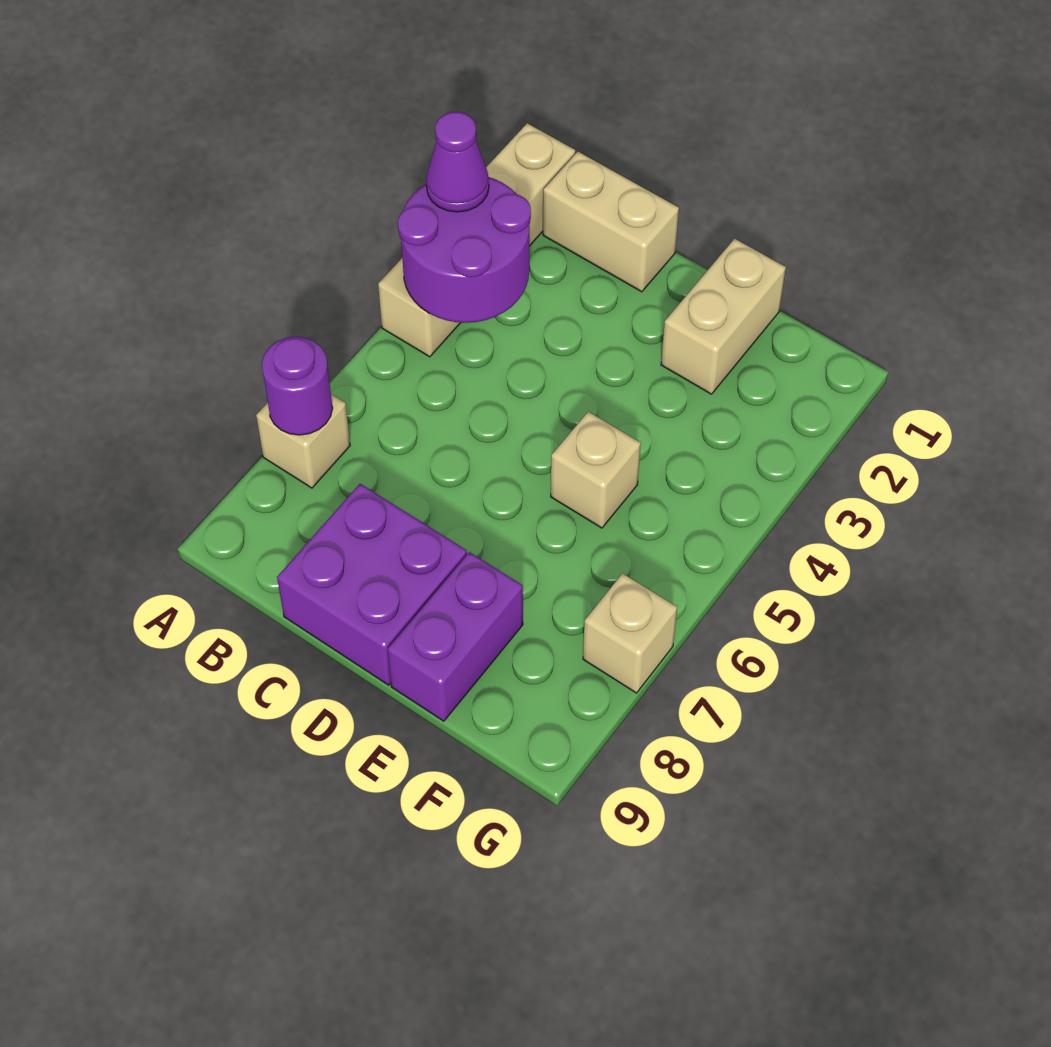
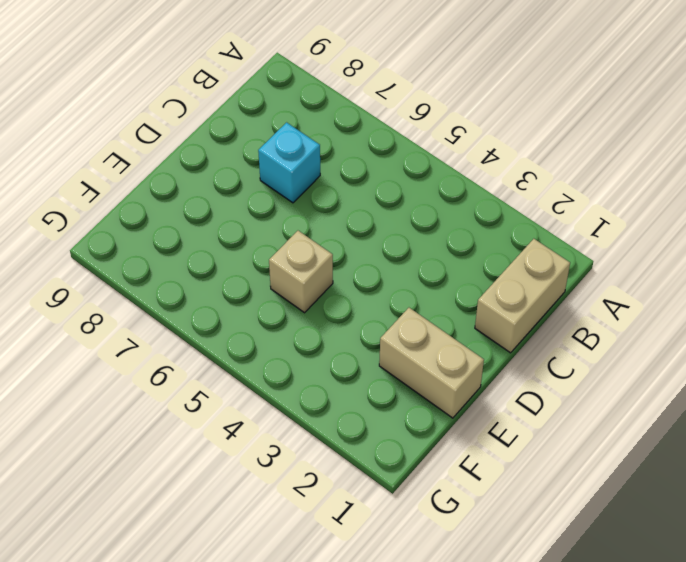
cyan brick C7 level 1 -> none
none -> tan brick A1:A4 level 1
none -> tan brick A7 level 1

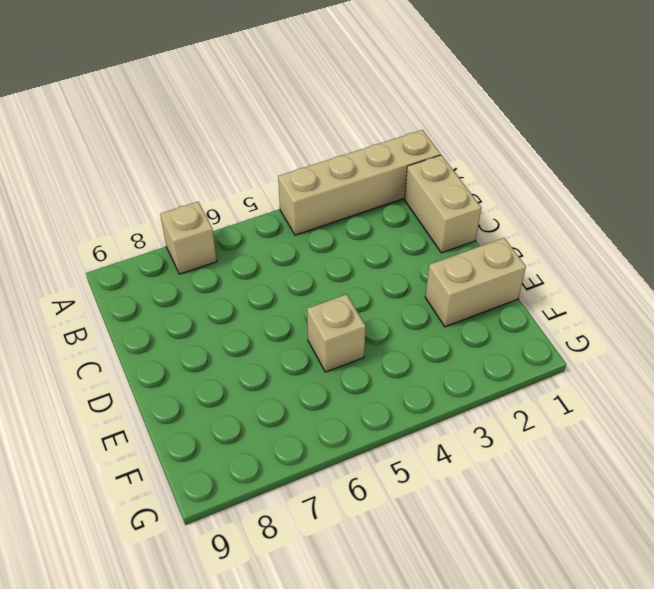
none -> purple brick C8:D9 level 1
none -> purple brick E8:E9 level 1

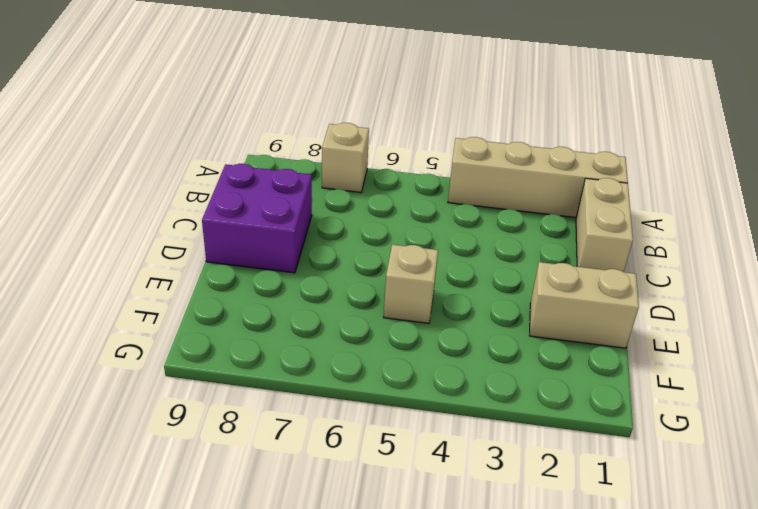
none -> purple brick E8:E9 level 1
none -> tan brick G7 level 1

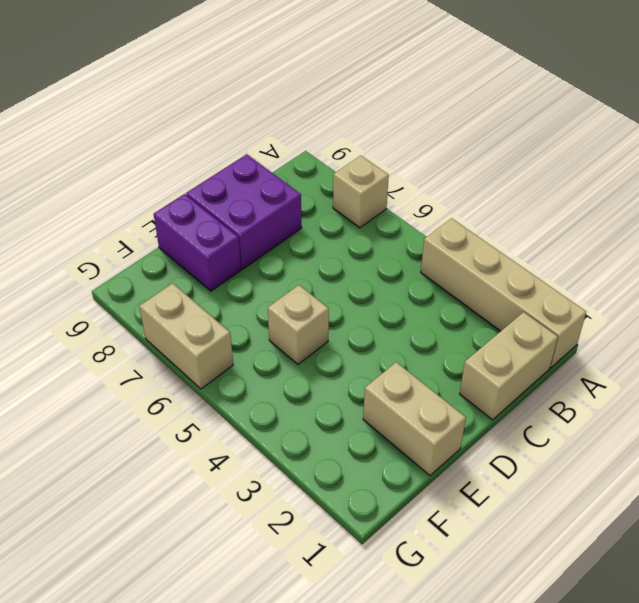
tan brick G6:G7 level 1 -> tan brick G7 level 1
none -> purple round brick A3:B4 level 2
none -> purple round brick A7 level 2

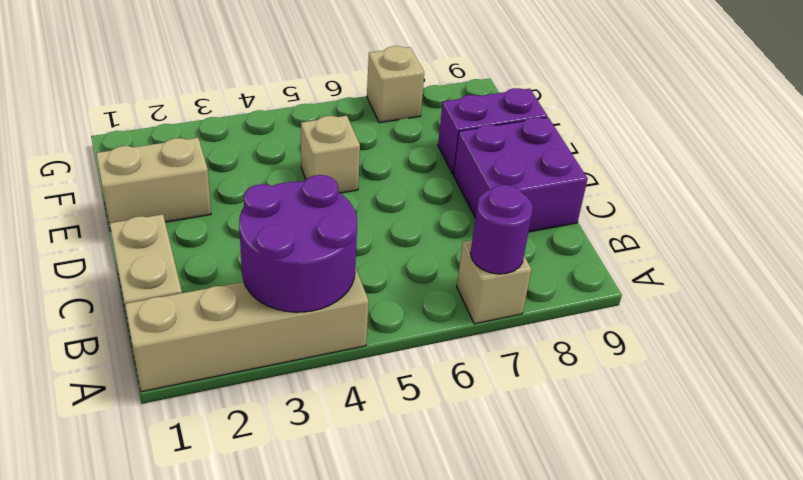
none -> purple cone A3 level 3

